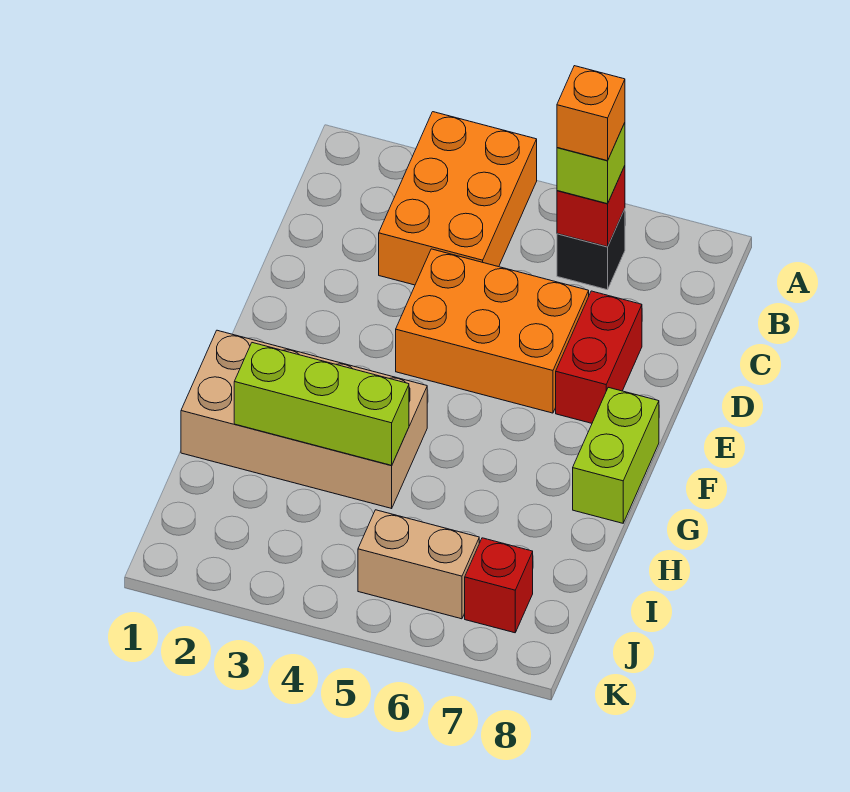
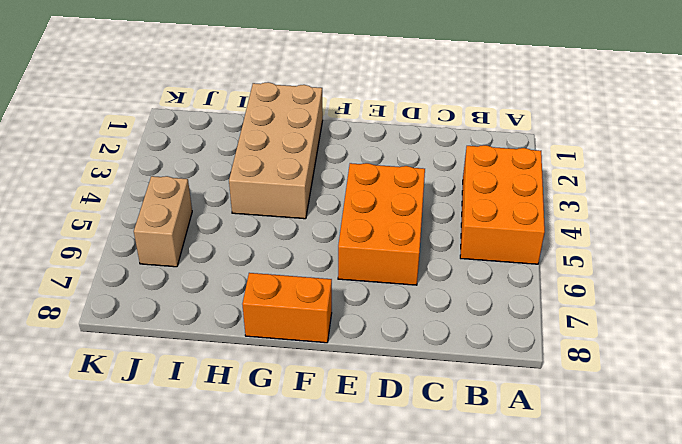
orange brick A3:B5 level 1 -> orange brick A3:C4 level 1
orange brick F8:G8 level 1 -> lime brick F8:G8 level 1
none -> black brick B6 level 1
none -> red brick D7:E7 level 1
none -> red brick J7 level 1

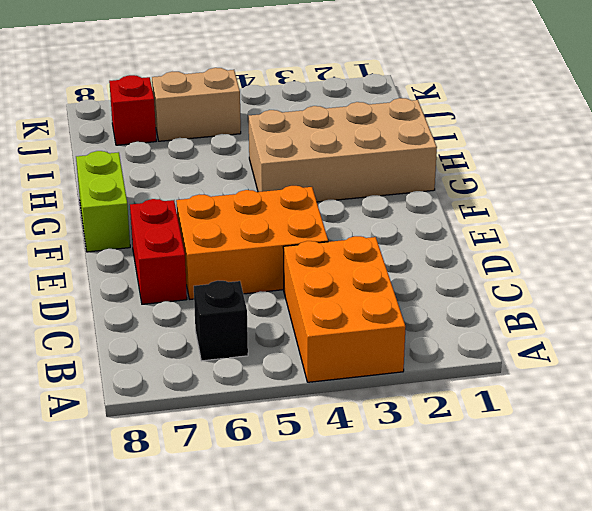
none -> red brick B6 level 2
none -> lime brick H2:H4 level 2
none -> lime brick B6 level 3

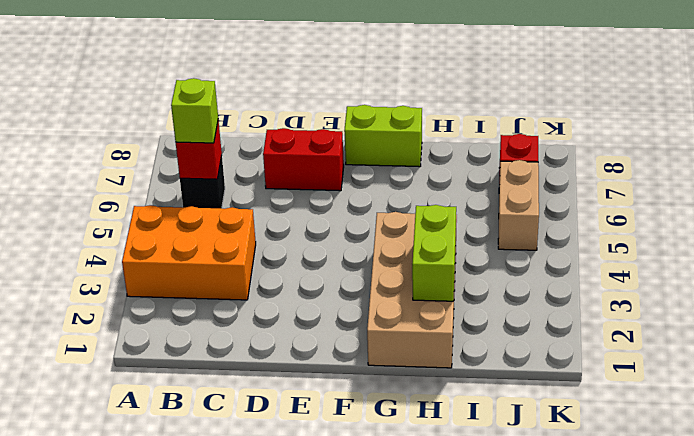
lime brick H2:H3 level 2 -> lime brick H2:H4 level 2
none -> orange brick D4:E6 level 1
none -> orange brick B6 level 4

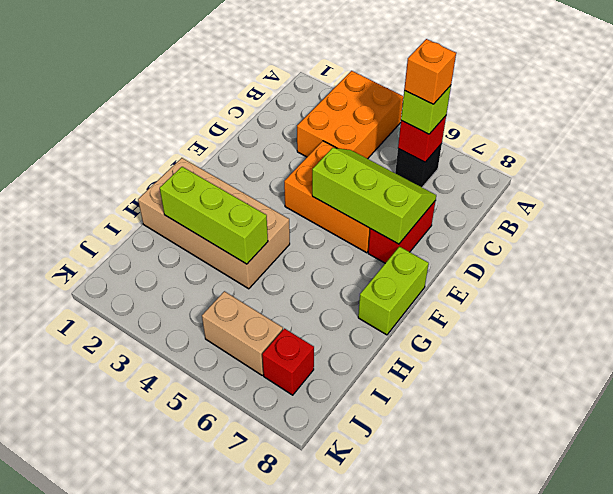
lime slope D5:E7 level 2 top E -> none

